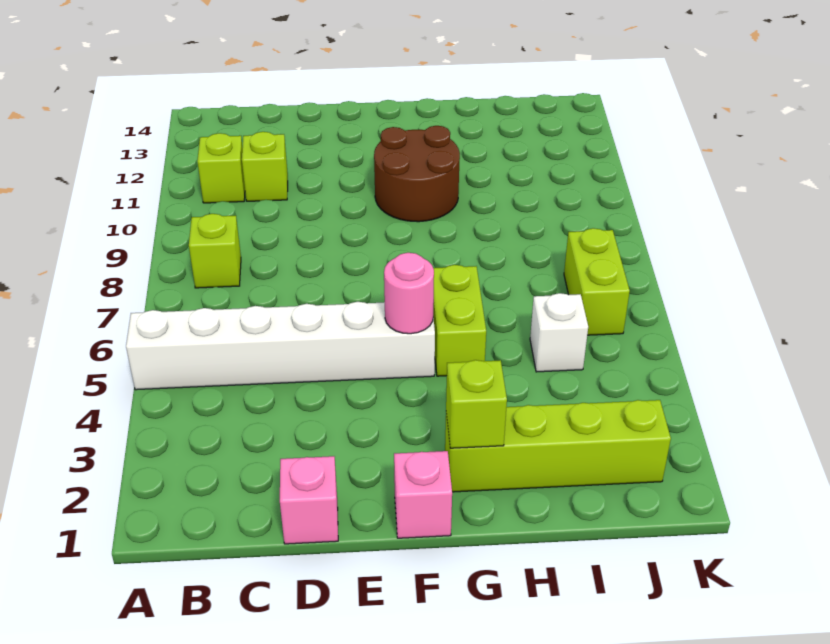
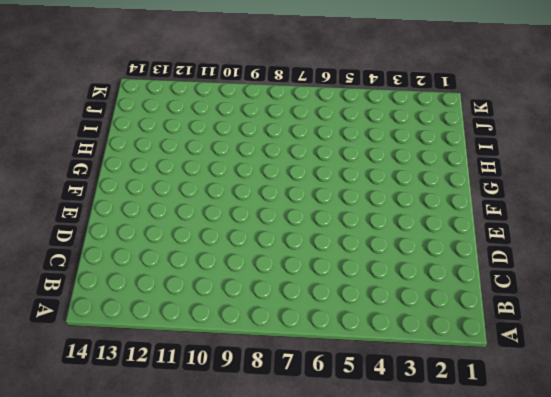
none -> white brick A5:F5 level 1
none -> lime brick B8 level 1
none -> lime brick B11 level 1

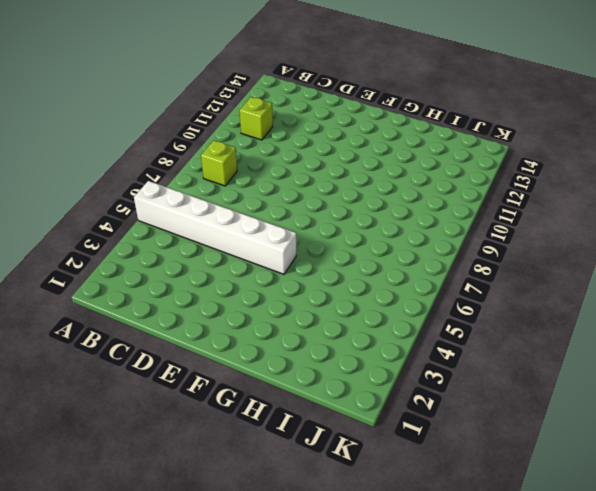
none -> lime brick C11 level 1
none -> pink brick D1 level 1
none -> pink brick F1 level 1

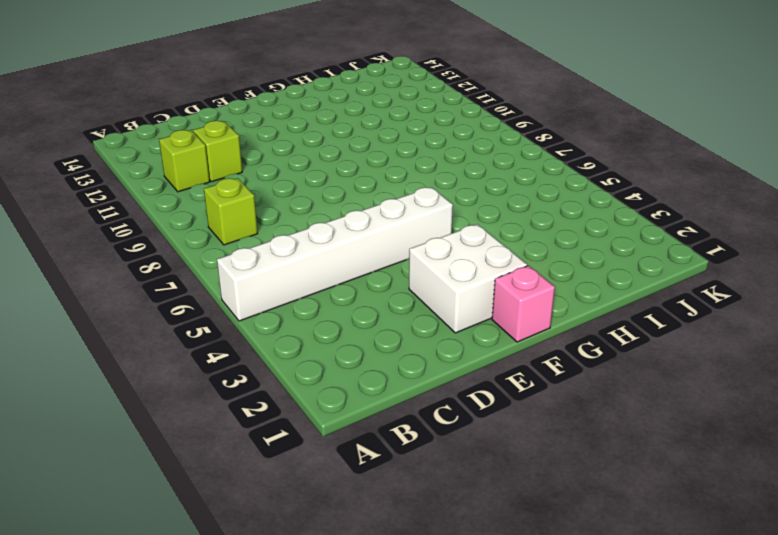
white brick E2:F3 level 1 -> none
none -> pink brick D1 level 1
none -> brown round brick F10:G11 level 1
none -> lime brick G2:J2 level 1

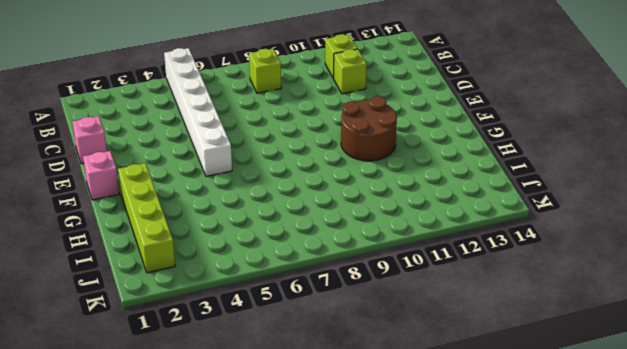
none -> lime brick G5:G6 level 1
none -> white brick I5 level 1
none -> lime brick J6:J7 level 1

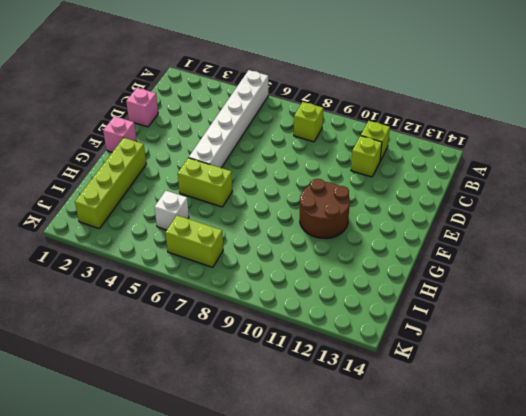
none -> pink round brick F5 level 2
none -> lime brick G2 level 2

